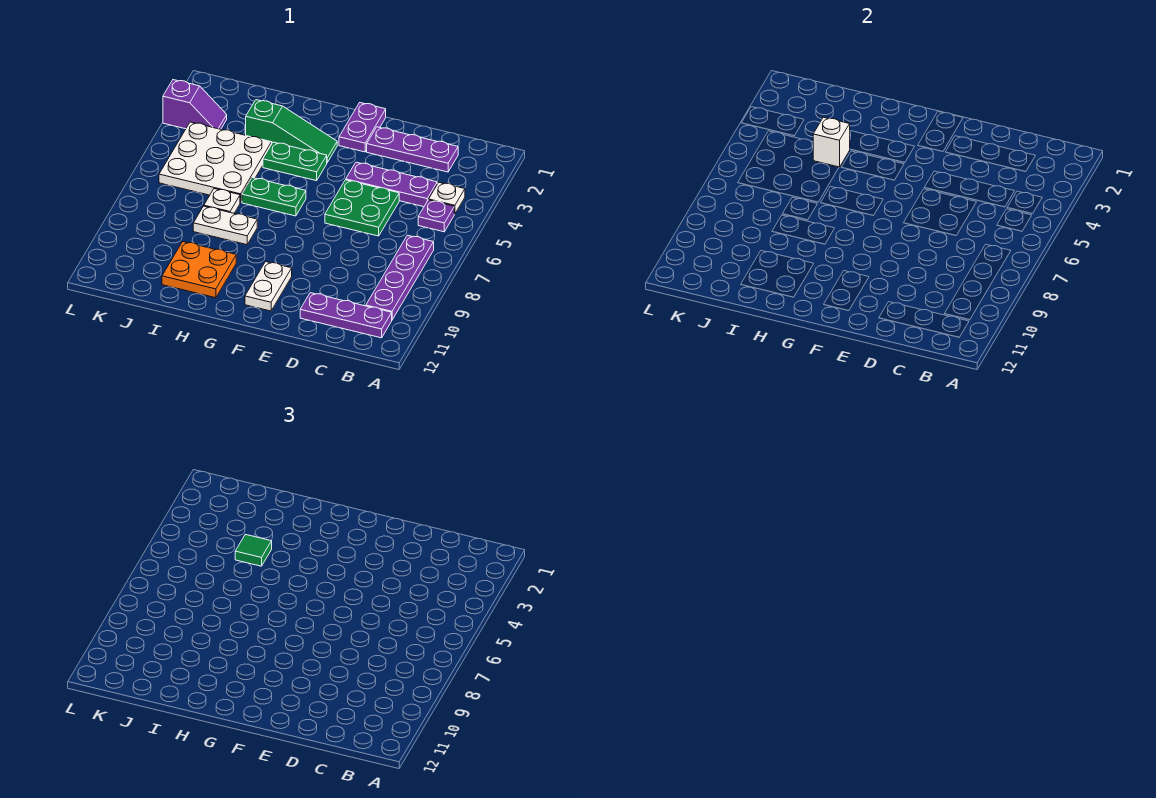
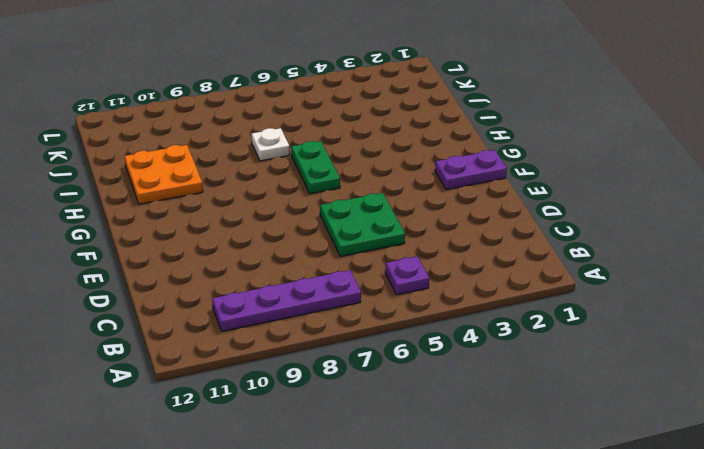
none -> white plate B4 level 1
none -> purple plate B11:D11 level 1
none -> purple plate C2:E2 level 1

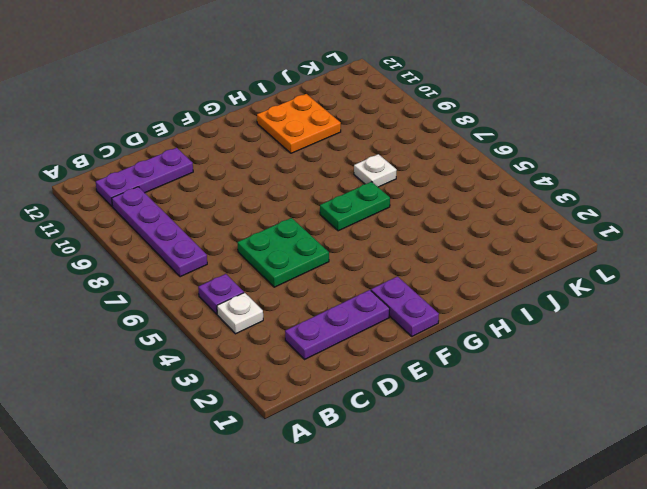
none -> purple plate C4:E4 level 1
none -> white plate F10:F11 level 1
none -> green slope G3:I3 level 1 top I

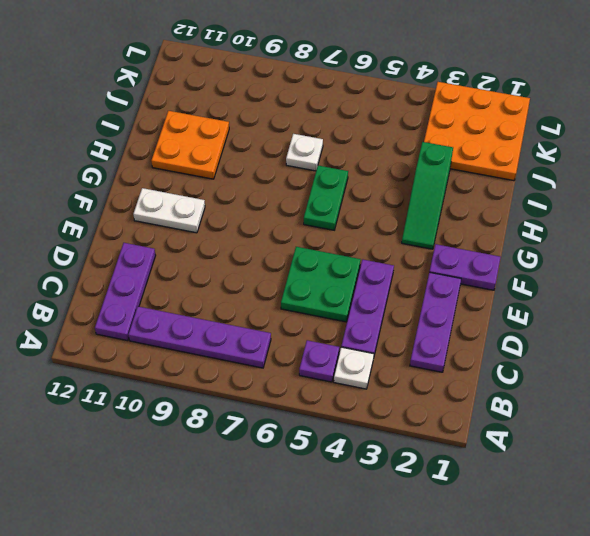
orange plate J1:L3 level 1 -> purple slope K3:L3 level 1 top L
none -> green plate G4:H4 level 1
none -> white plate H8:I8 level 1
none -> white plate I4:K6 level 1

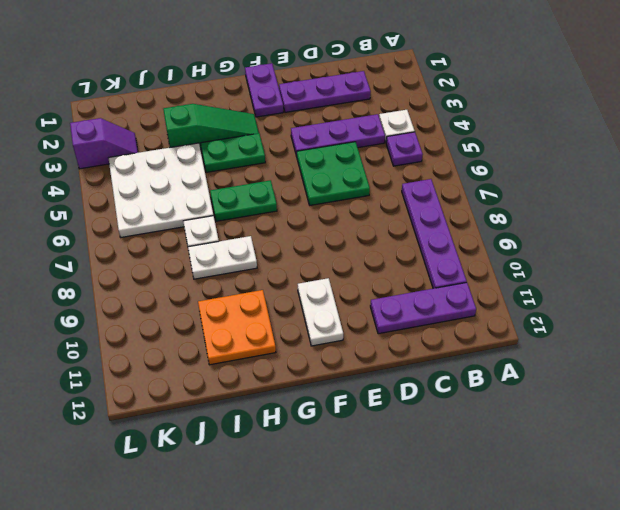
none -> white brick I4 level 2
none -> green tile I4 level 3

